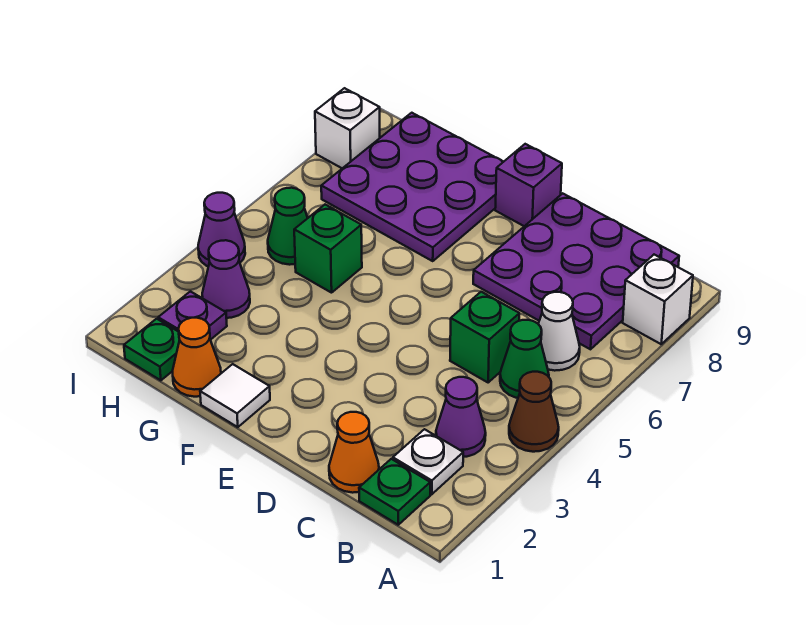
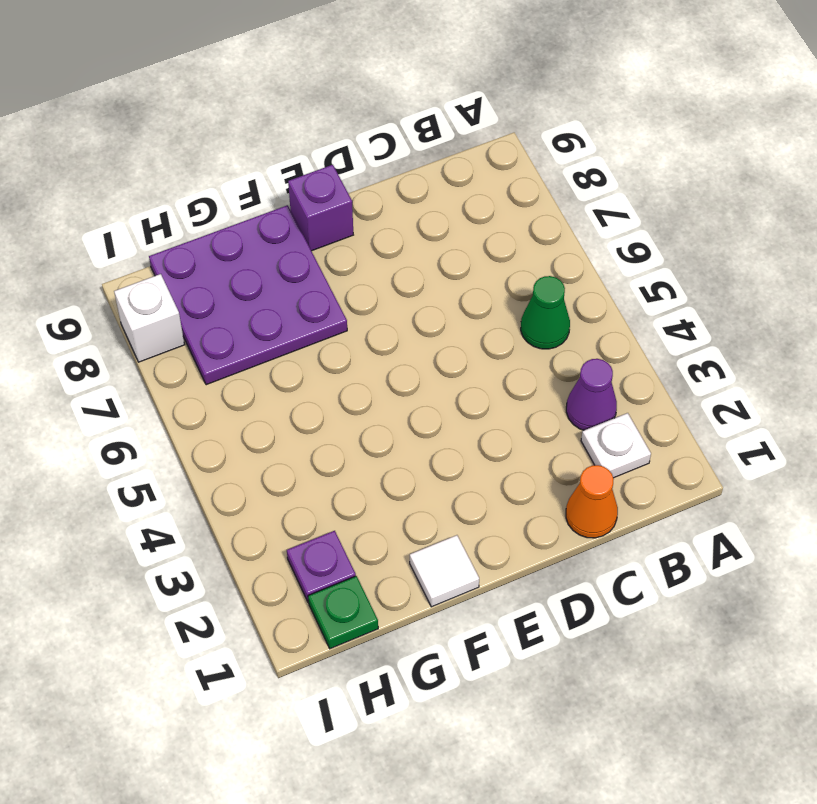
none -> brown cone A4 level 1
none -> white brick A8 level 1
none -> green plate B1 level 1

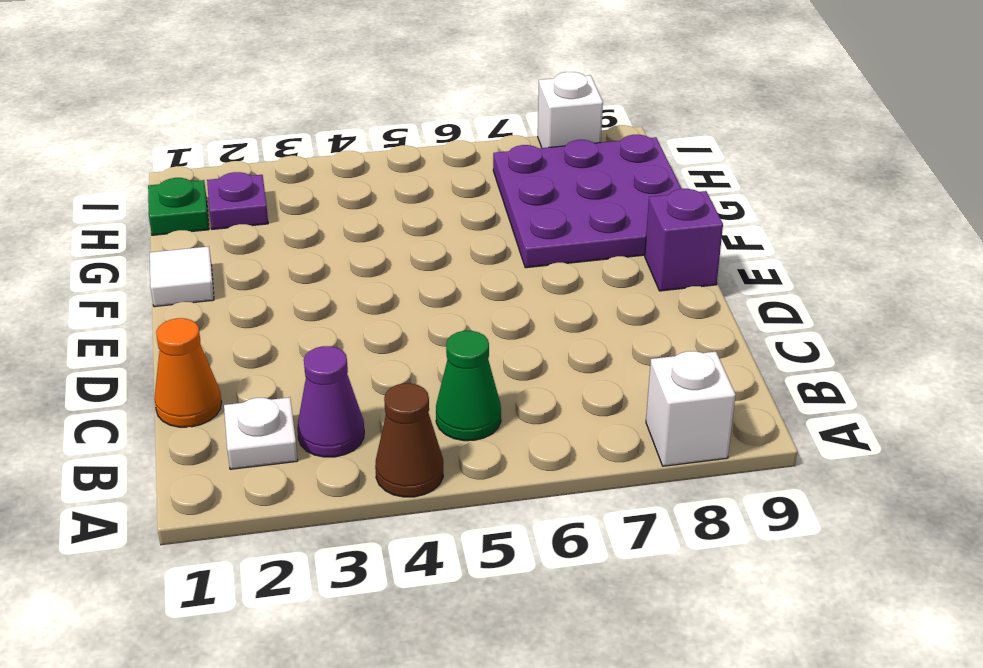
none -> green plate B1 level 1
none -> white cone B6 level 1
none -> purple plate B7:D9 level 1

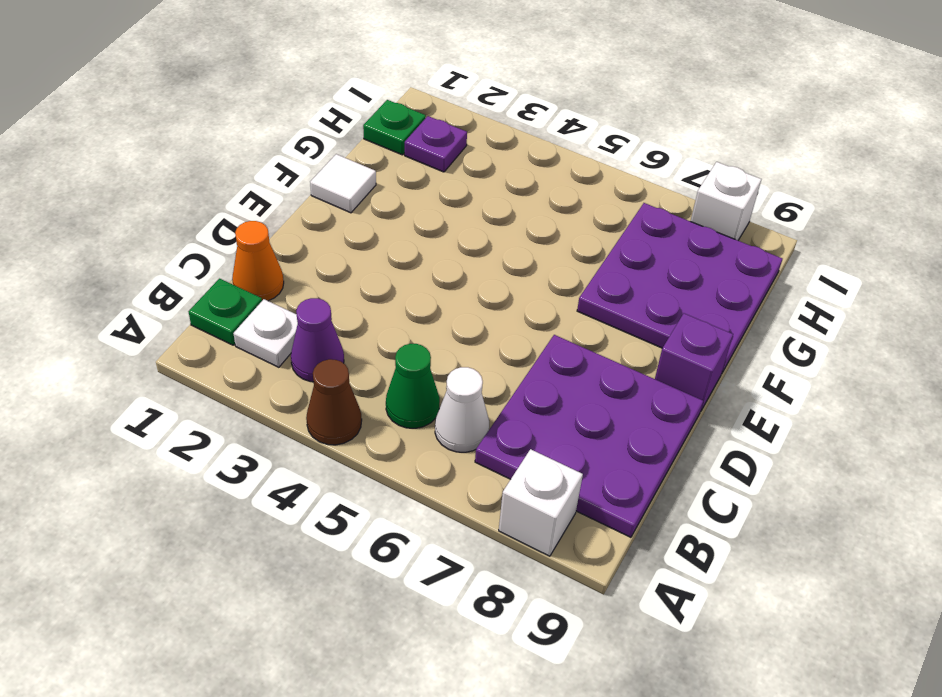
none -> green brick C5 level 1
none -> orange cone G1 level 1
none -> green brick G5 level 1

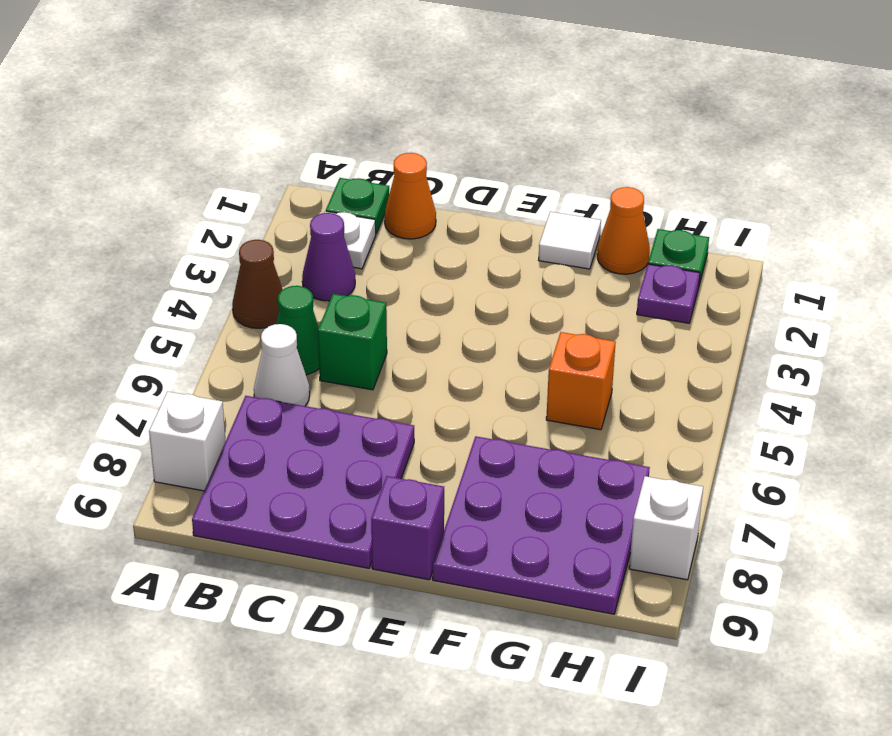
orange brick G5 level 1 -> green brick G5 level 1
none -> purple cone H3 level 1
none -> green cone H5 level 1
none -> purple cone I4 level 1

